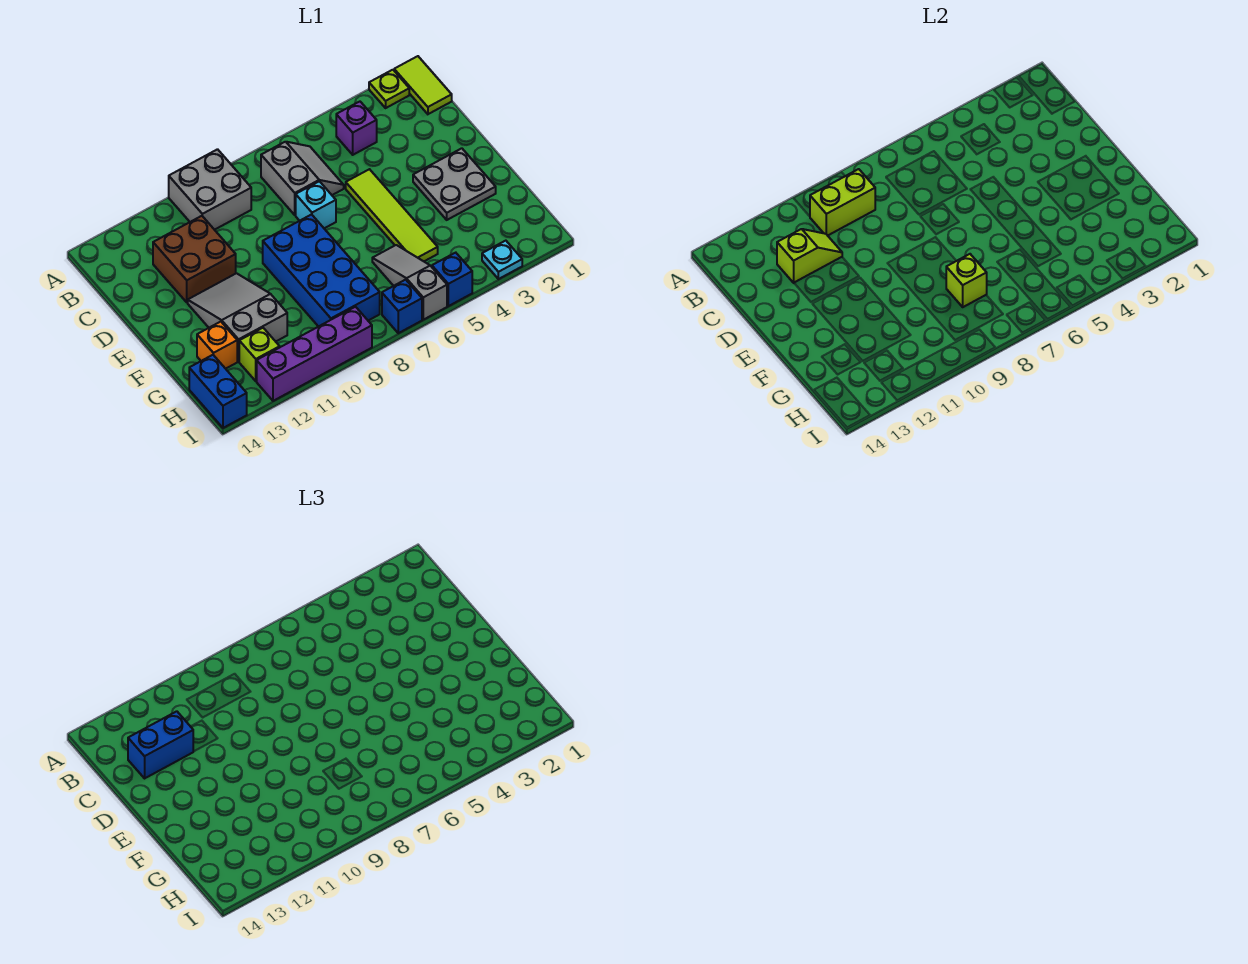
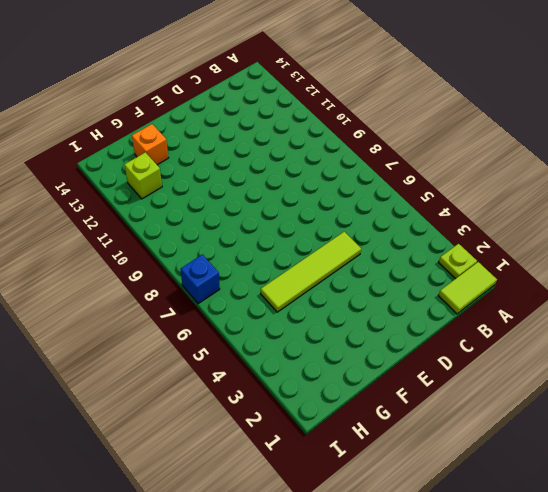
none -> grey brick A9:B10 level 1
none -> purple brick B4 level 1
none -> grey slope B6:C7 level 1 top 7

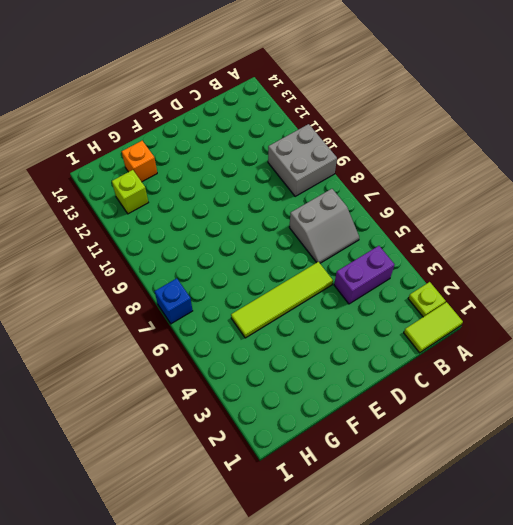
purple brick B4:C4 level 1 -> purple brick B4 level 1
none -> brown brick C11:D12 level 1
none -> cyan brick D7 level 1
none -> grey plate E2:F3 level 1

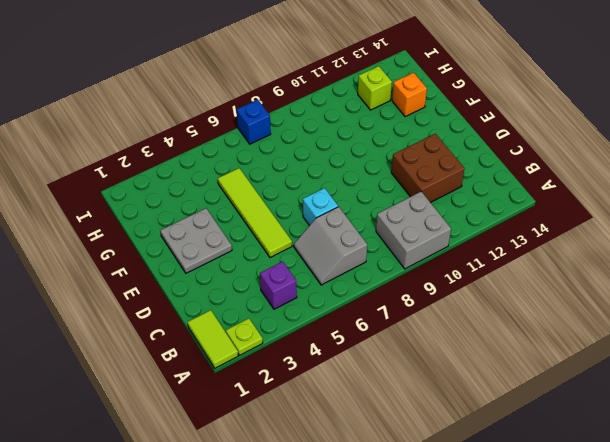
none -> blue brick E8:H9 level 1
none -> grey slope E11:G12 level 1 top G
none -> grey slope G6:I6 level 1 top I

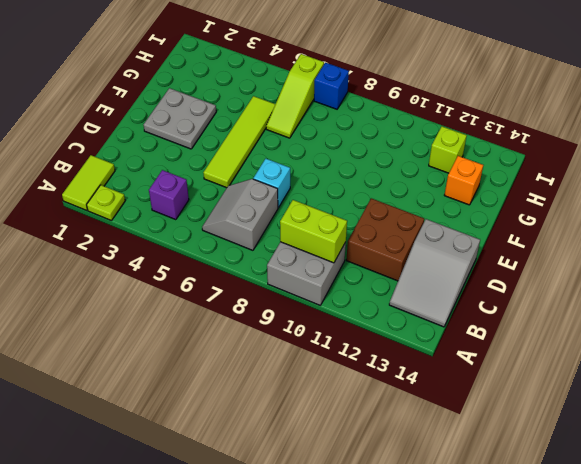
grey slope B13:D14 level 1 top D -> grey slope E11:G12 level 1 top G
lime slope G6:I6 level 1 top I -> grey slope G6:I6 level 1 top I
none -> blue brick E8:H9 level 1
none -> blue brick H14:I14 level 1
none -> cyan plate I3 level 1

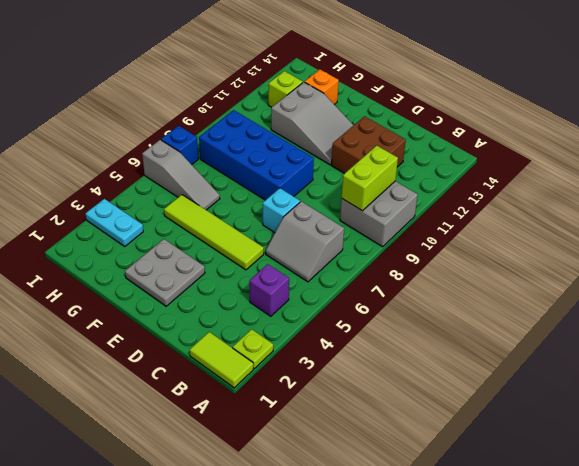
cyan plate H3:I3 level 1 -> cyan plate I3 level 1
none -> blue brick H14:I14 level 1
none -> blue brick I5 level 1
none -> purple brick I9:I12 level 1

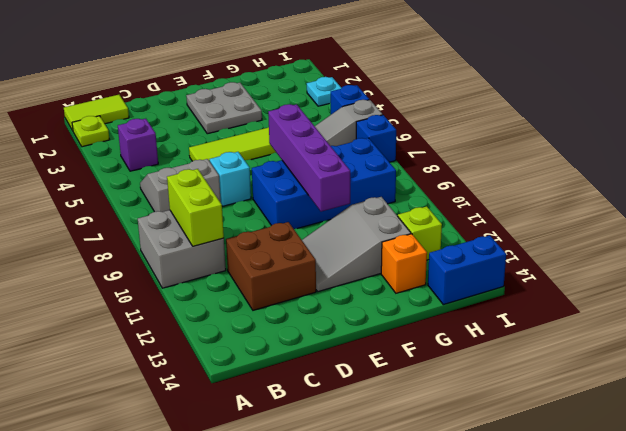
purple brick F7:F10 level 2 -> purple brick I9:I12 level 1
none -> lime slope C11:C12 level 2 top 12
none -> lime brick G8 level 2
none -> blue brick C12:C13 level 3

